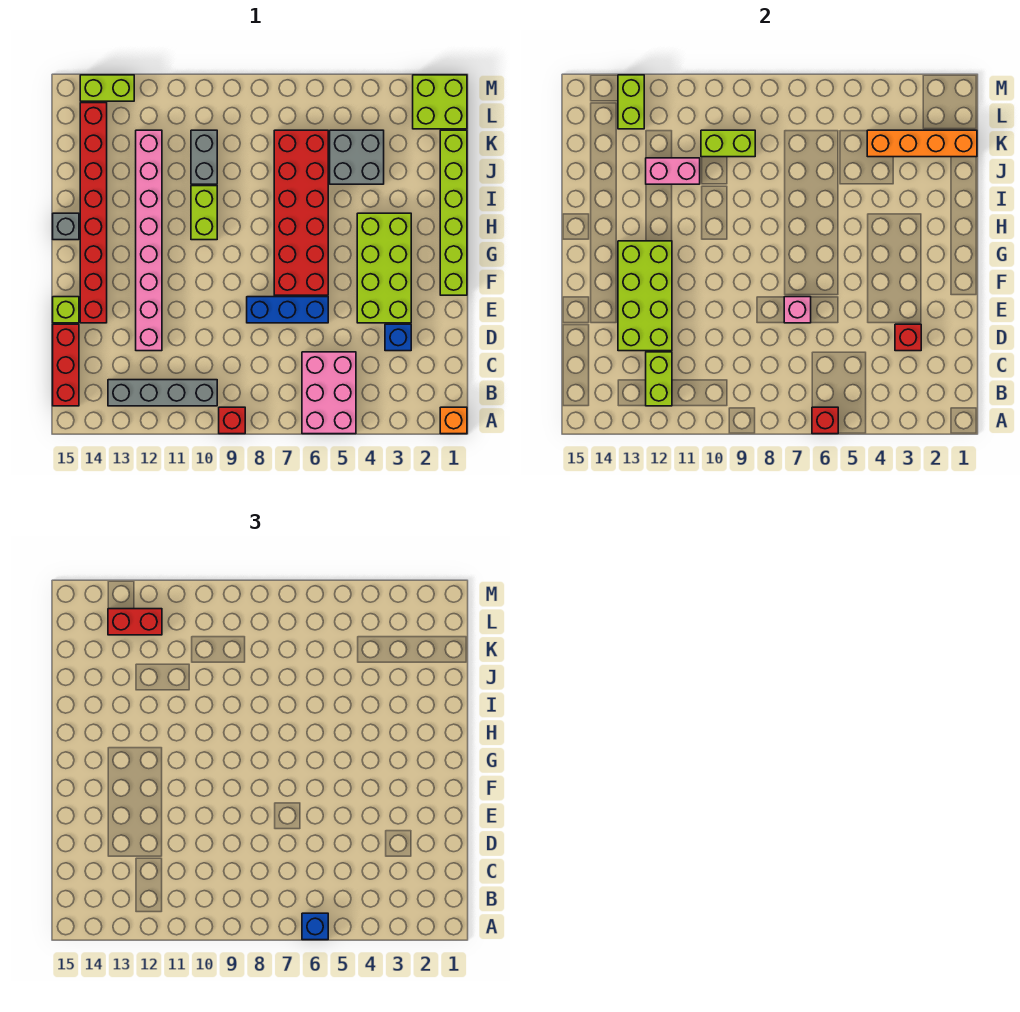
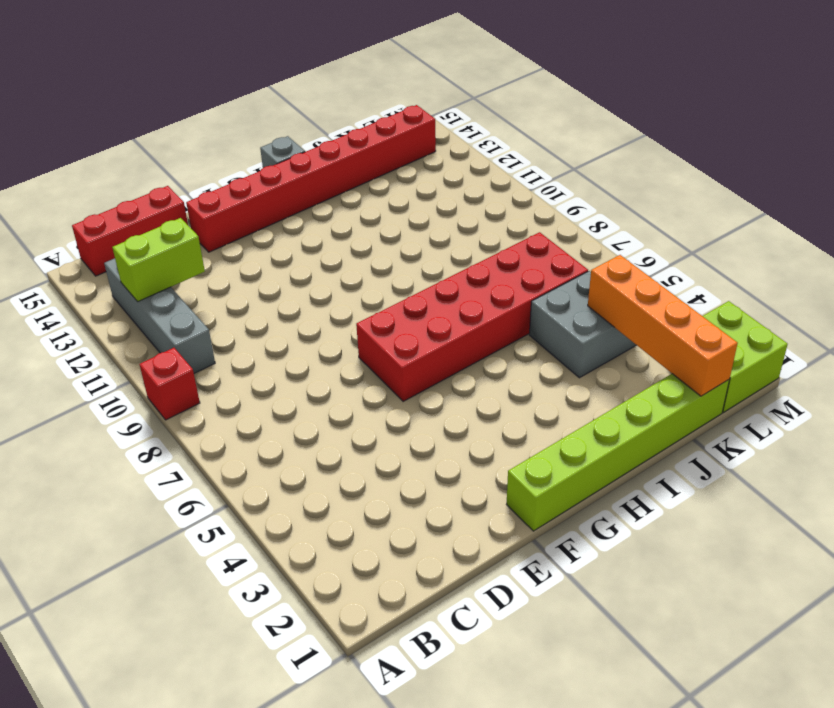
none -> orange brick A1 level 1
none -> pink brick A5:C6 level 1
none -> blue brick D3 level 1
none -> pink brick D12:K12 level 1

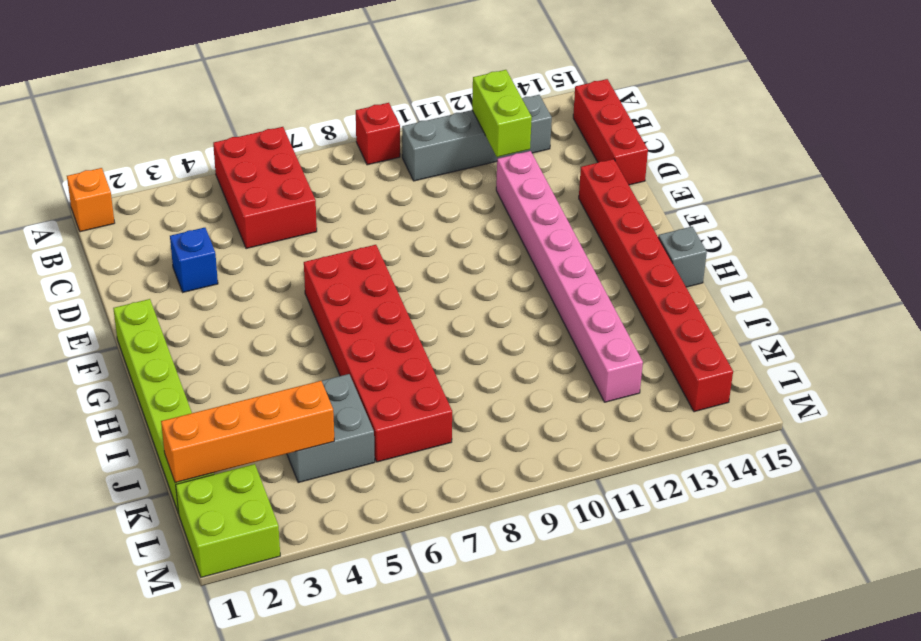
red brick A5:C6 level 1 -> pink brick A5:C6 level 1
none -> lime brick E3:H4 level 1
none -> blue brick E6:E8 level 1
none -> lime brick E15 level 1
none -> lime brick H10:I10 level 1

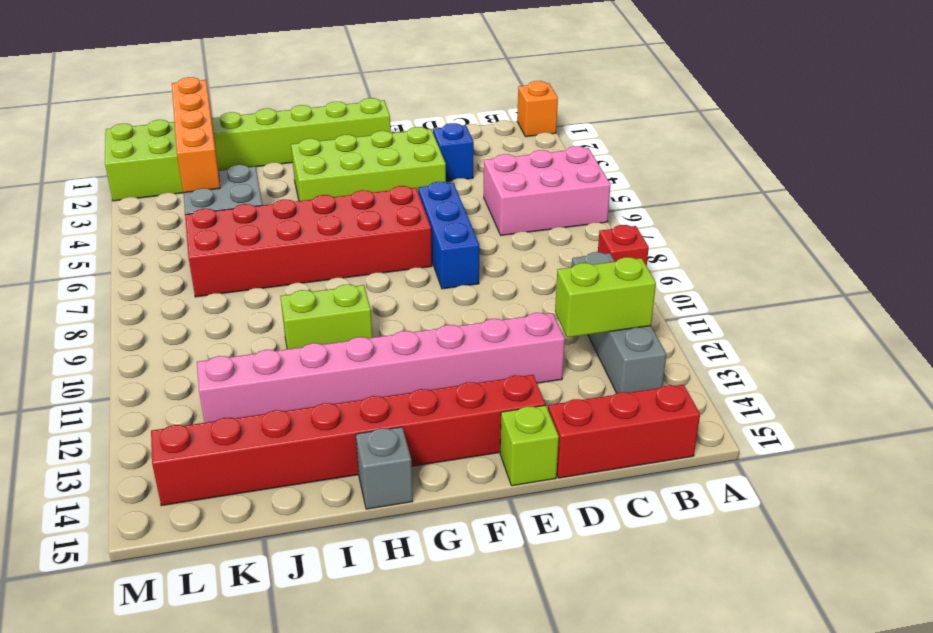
none -> grey brick J10:K10 level 1
none -> lime brick M13:M14 level 1
none -> red brick A6 level 2
none -> red brick D3 level 2

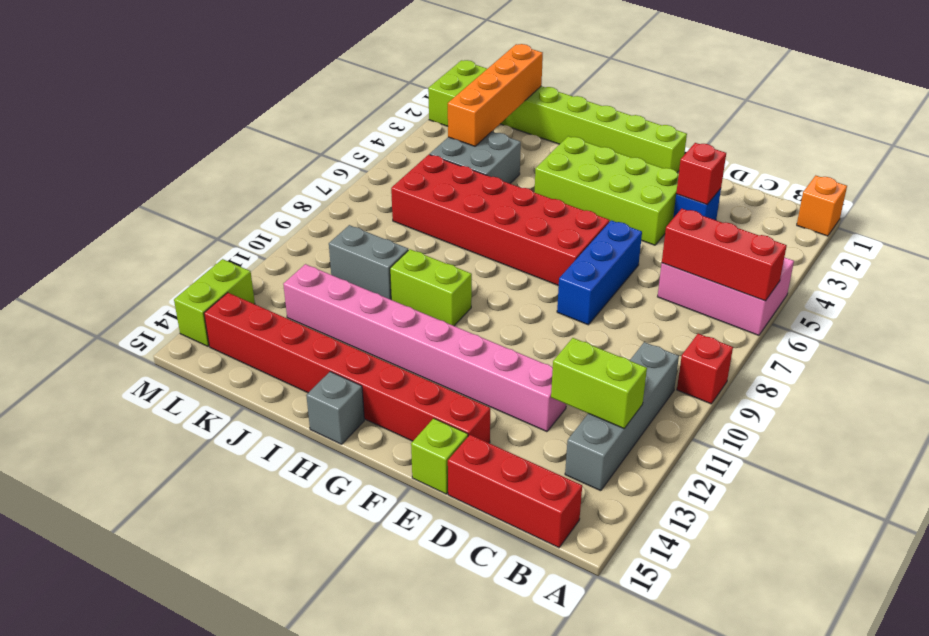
red brick A6:C6 level 2 -> red brick A6 level 2
none -> lime brick D12:G13 level 2
none -> pink brick E7 level 2
none -> pink brick J11:J12 level 2
none -> lime brick K9:K10 level 2

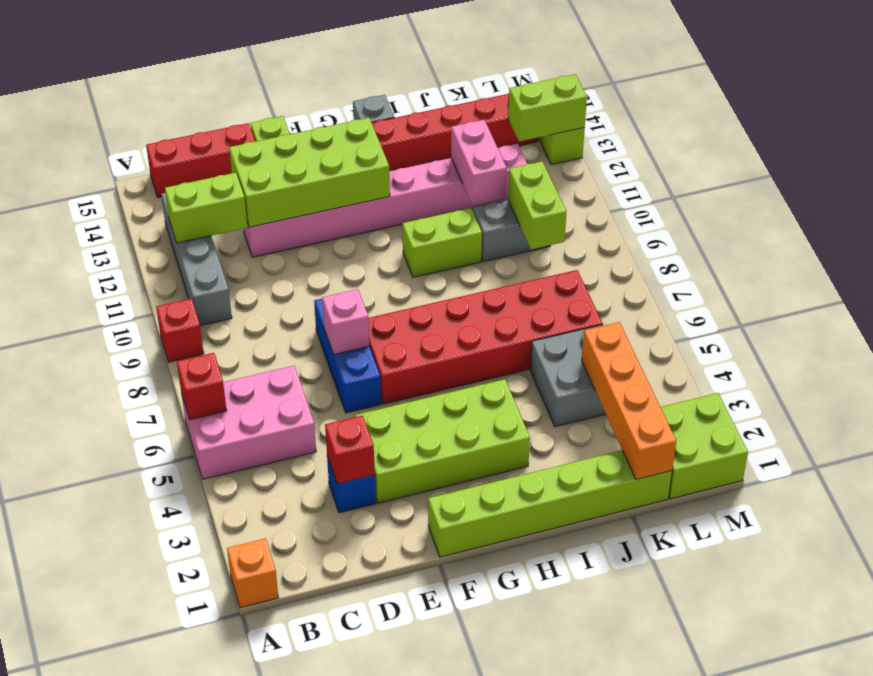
none -> blue brick A6 level 3
none -> red brick L12:L13 level 3

